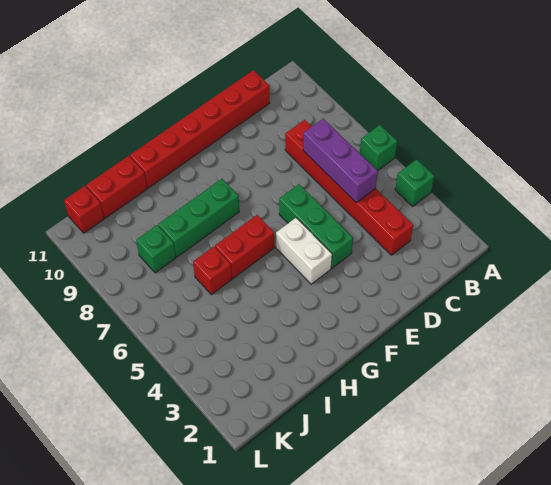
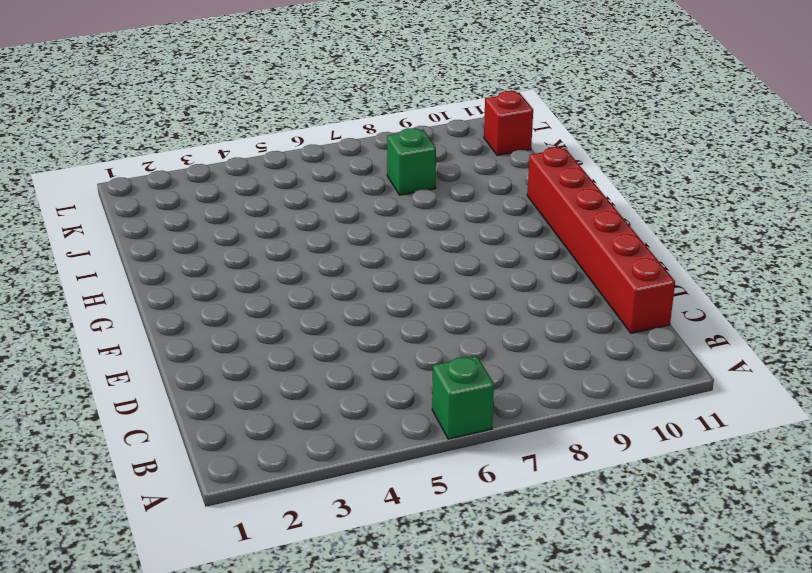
none -> green brick A4 level 1
none -> red brick C3:C8 level 1
none -> green brick E4:E6 level 1

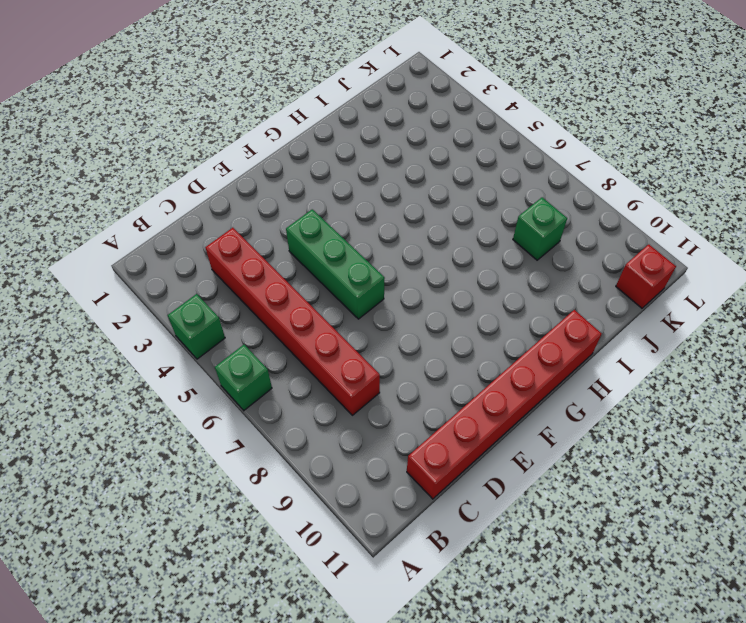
none -> white brick F4:F5 level 1
none -> red brick G6:H6 level 1
none -> green brick G8:I8 level 1

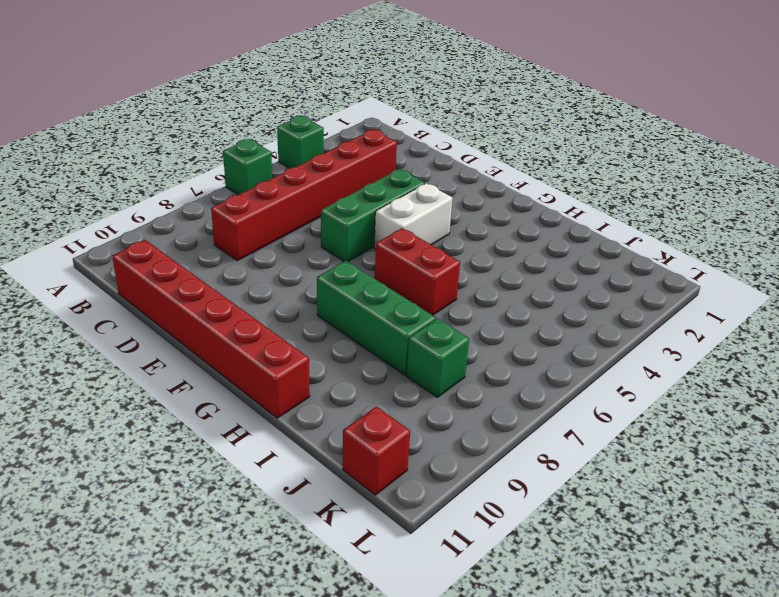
none -> red brick I6 level 1
none -> red brick I11:J11 level 1
none -> purple brick C5:C7 level 2

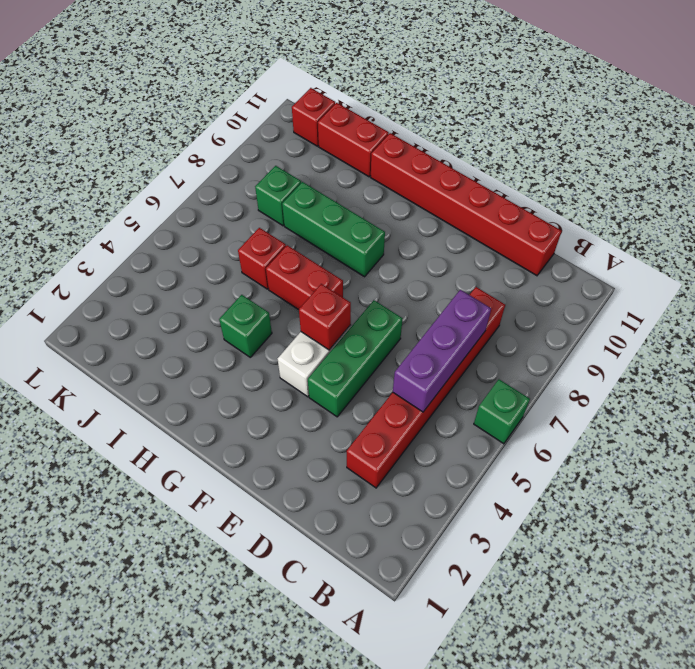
red brick F5 level 2 -> none
green brick H4 level 1 -> green brick A4 level 1

